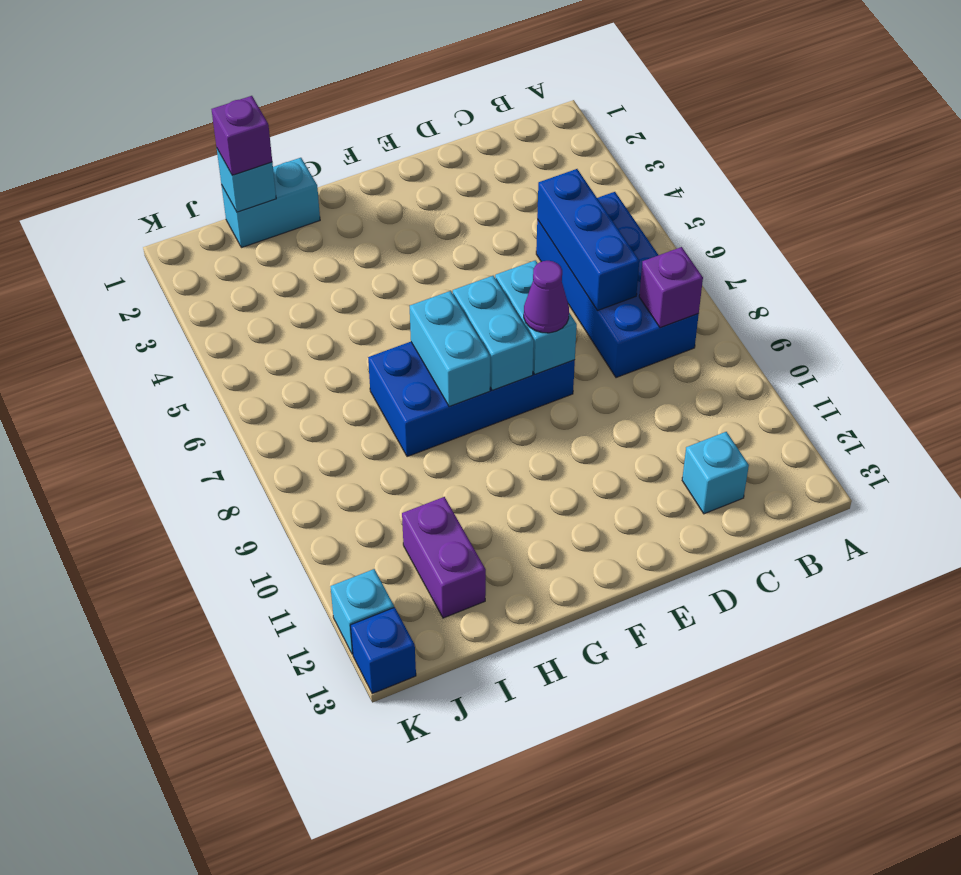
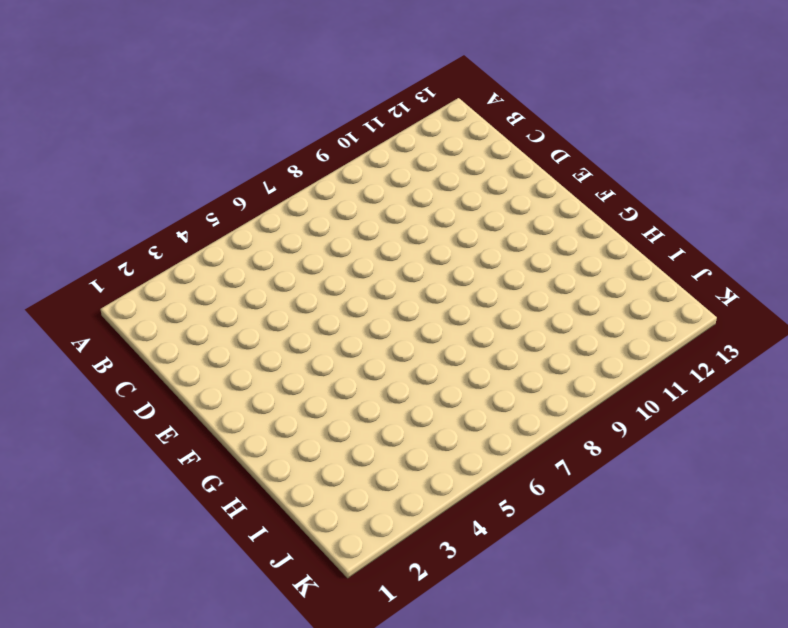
none -> blue brick B5:C8 level 1
none -> cyan brick C12 level 1
none -> blue brick E7:H8 level 1

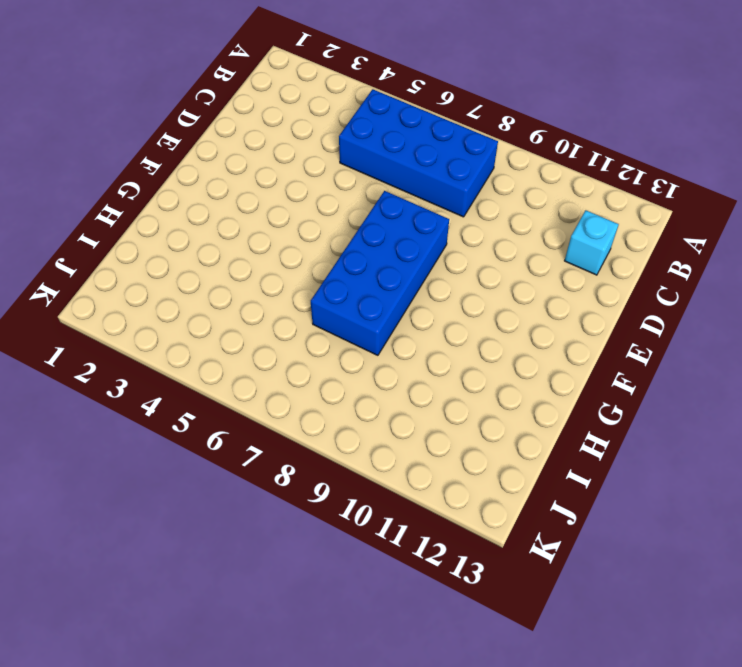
none -> cyan brick H1:I1 level 1
none -> purple brick I11:I12 level 1
none -> cyan brick K12 level 1

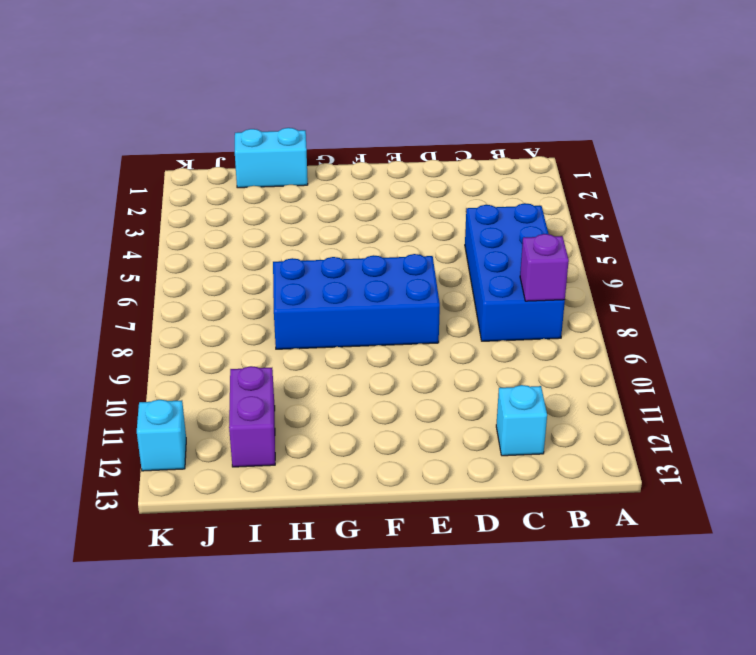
none -> blue brick K13 level 1
none -> blue brick C5:C7 level 2
none -> cyan brick E7:E8 level 2

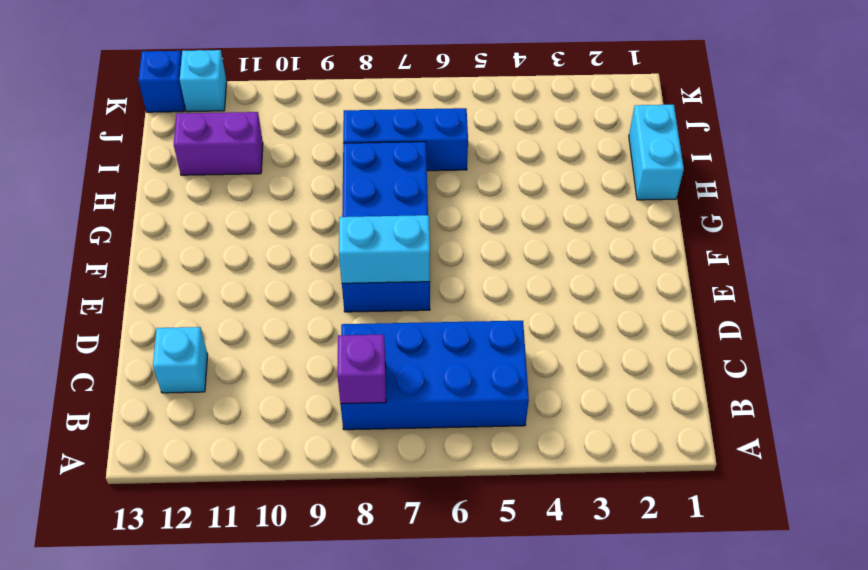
blue brick I6:I8 level 1 -> blue brick C5:C7 level 2
none -> cyan brick F7:F8 level 2
none -> cyan brick G7:G8 level 2
none -> cyan brick I1 level 2

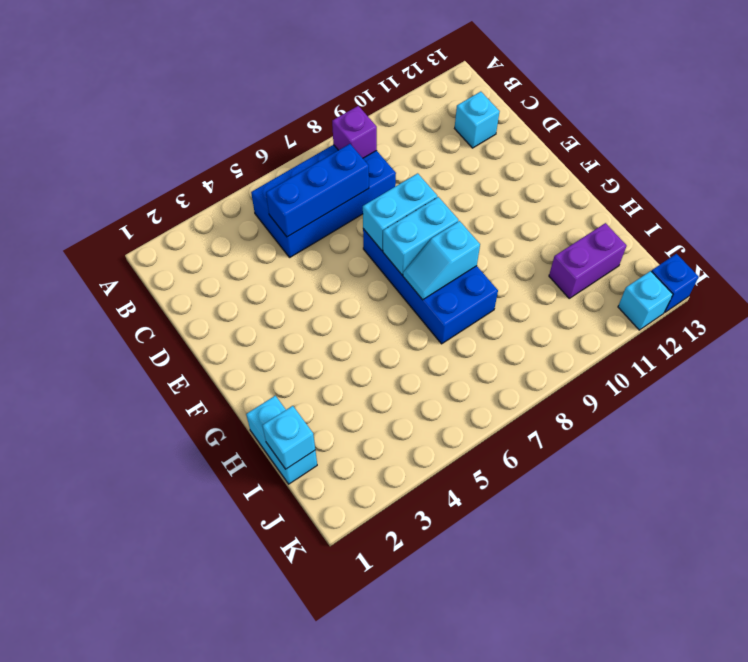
cyan slope G7:G8 level 2 top 8 -> cyan brick G7:G8 level 2
none -> purple cone E8 level 3
none -> purple brick I1 level 3

